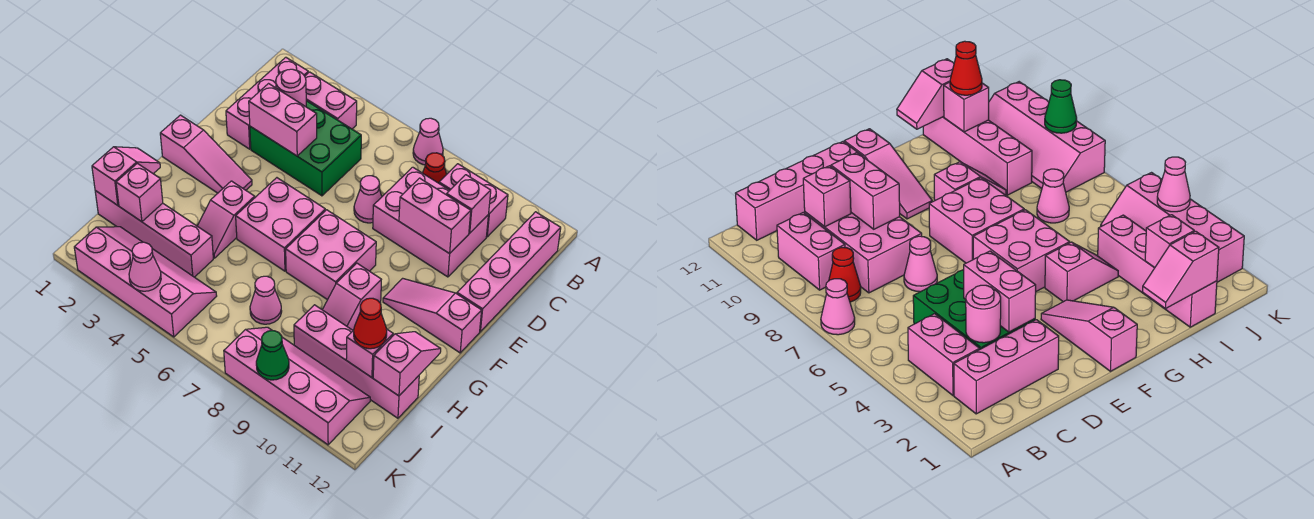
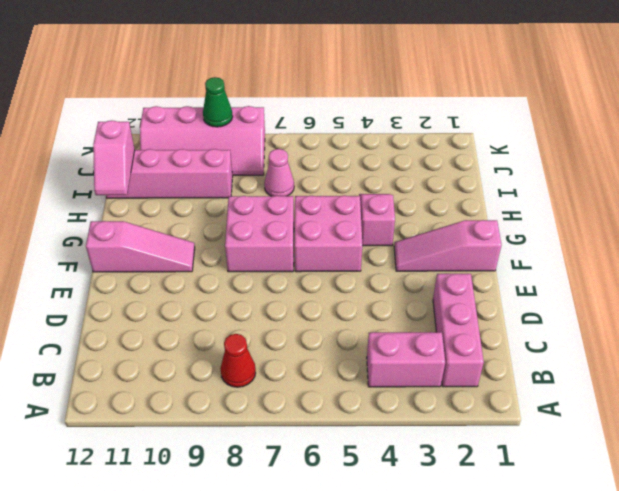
none -> pink cone A7 level 1
none -> pink brick B9:B10 level 1
none -> pink brick B12:E12 level 1
none -> green brick C3:D5 level 1

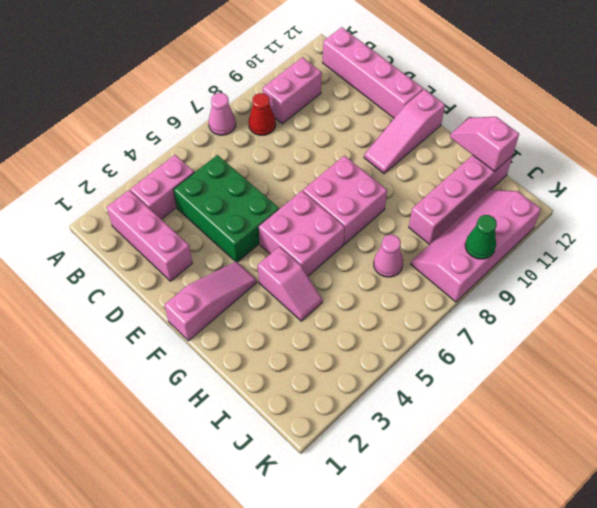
green brick C4:E5 level 1 -> green brick C3:D5 level 1
none -> pink brick C8:D10 level 1
none -> pink cone D7 level 1
none -> pink slope G9:H9 level 1 top G
none -> pink brick I1:I4 level 1

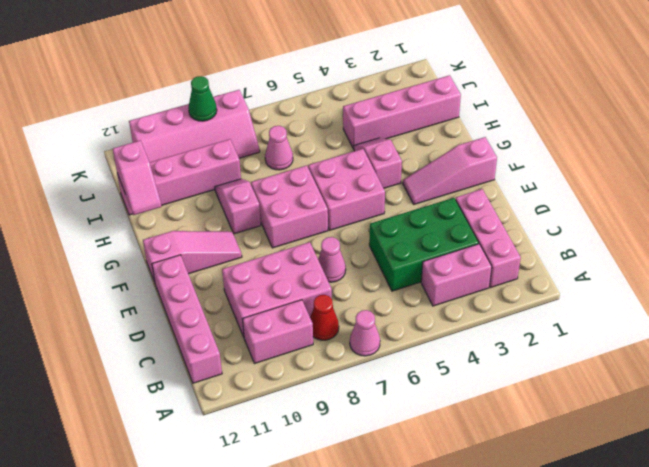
none -> pink slope J2:K5 level 1 top K
none -> pink round brick C3 level 2
none -> pink brick C10 level 2
none -> pink brick D3:D4 level 2

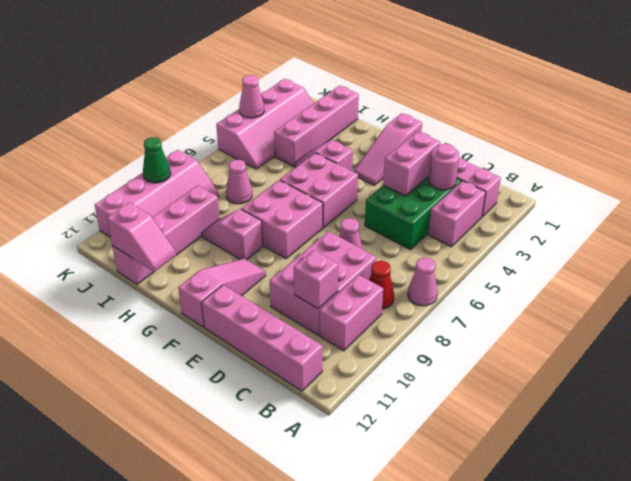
none -> pink brick D9:D10 level 2
none -> pink slope H1:I1 level 2 top I
none -> pink brick I2 level 2
none -> pink brick I11 level 2

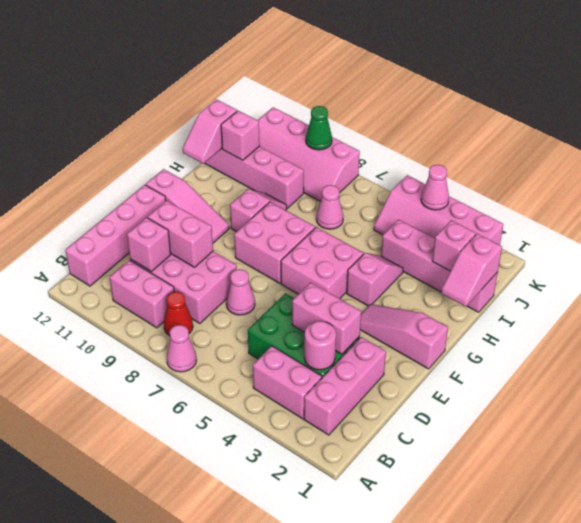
none -> red cone I11 level 3

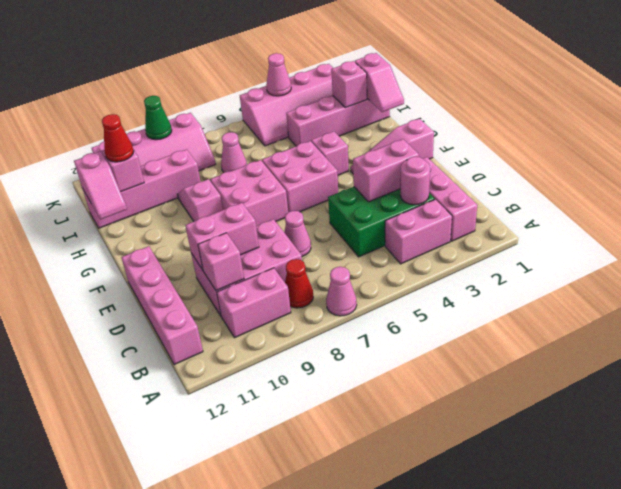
none -> pink slope F10:F12 level 1 top 12

